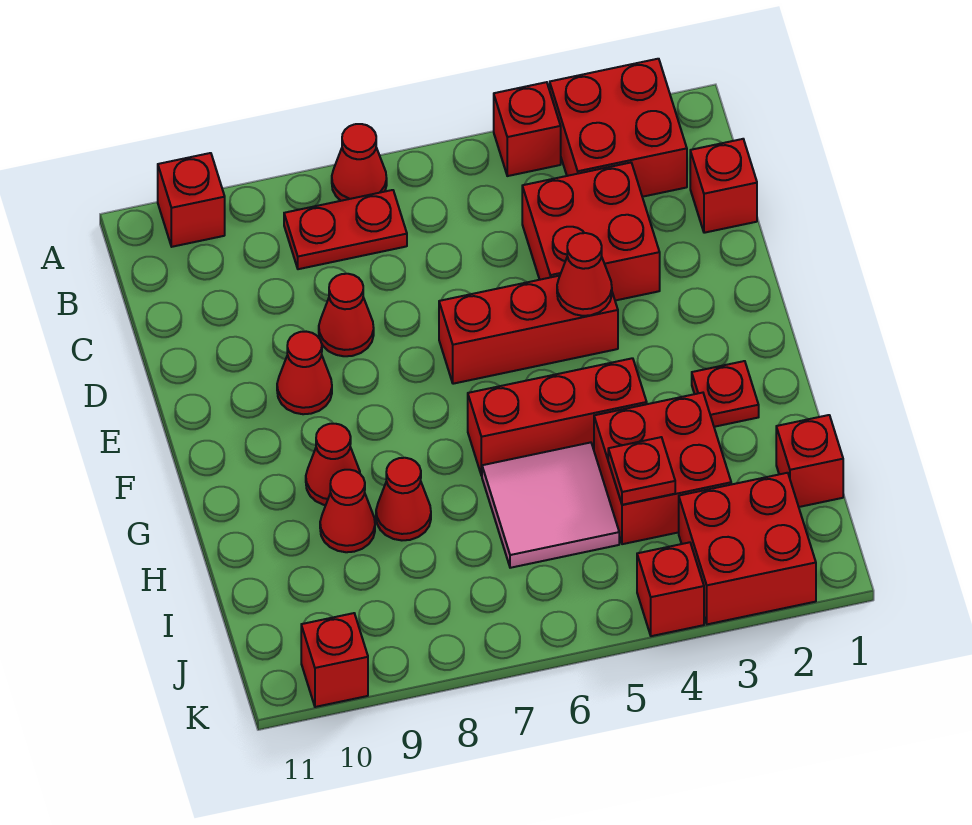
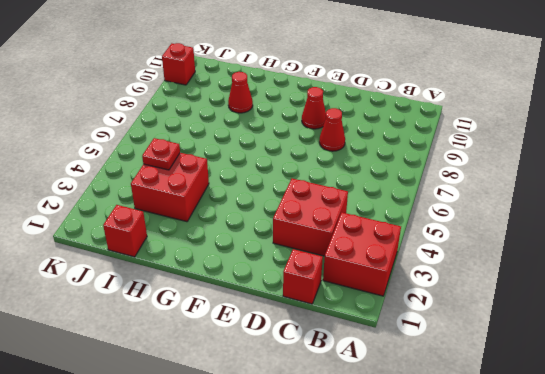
none -> red brick A4 level 1
none -> red cone A7 level 1
none -> red brick A10 level 1

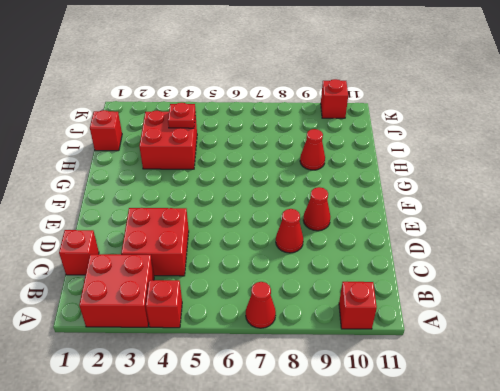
none -> red plate B7:B8 level 1
none -> red brick E4:E6 level 1
none -> red plate G2 level 1

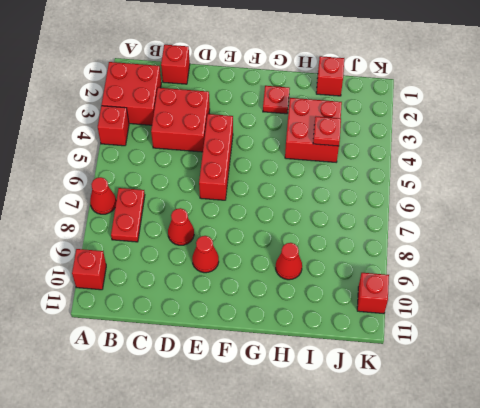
none -> red brick G4:G6 level 1
none -> red cone G9 level 1
none -> pink tile H5:I6 level 1

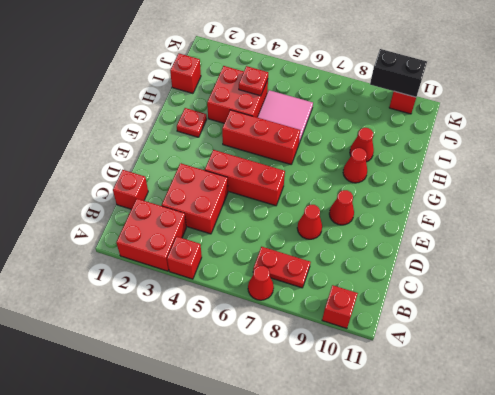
black brick K9:K10 level 2 -> none
none -> red cone H8 level 1
none -> red brick J2:K3 level 1
none -> red brick K4 level 1

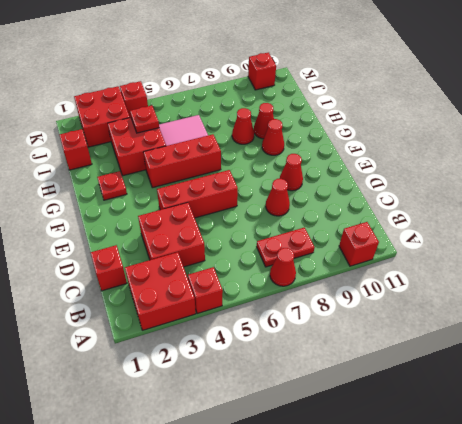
none -> red cone E4 level 2

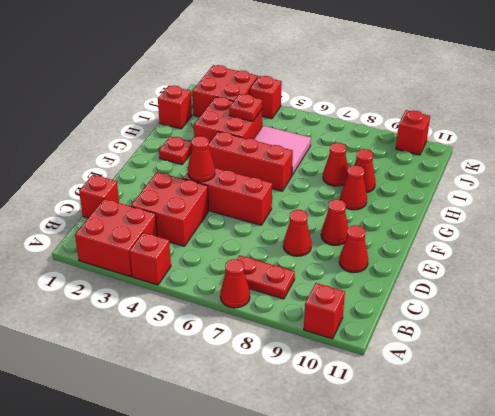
red cone D10 level 1 -> none

